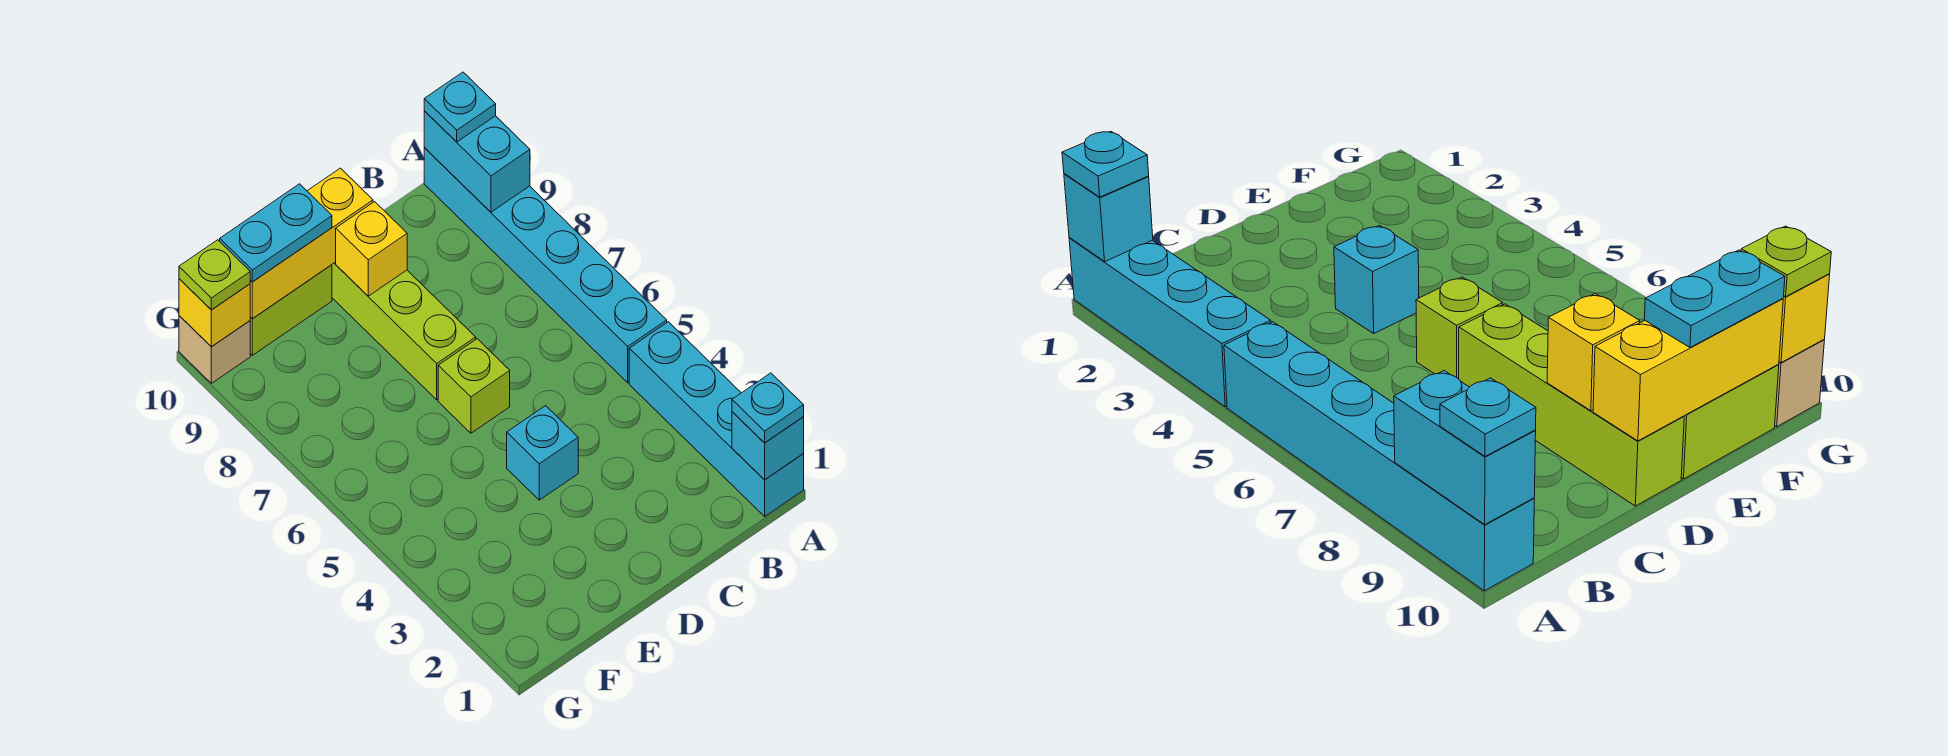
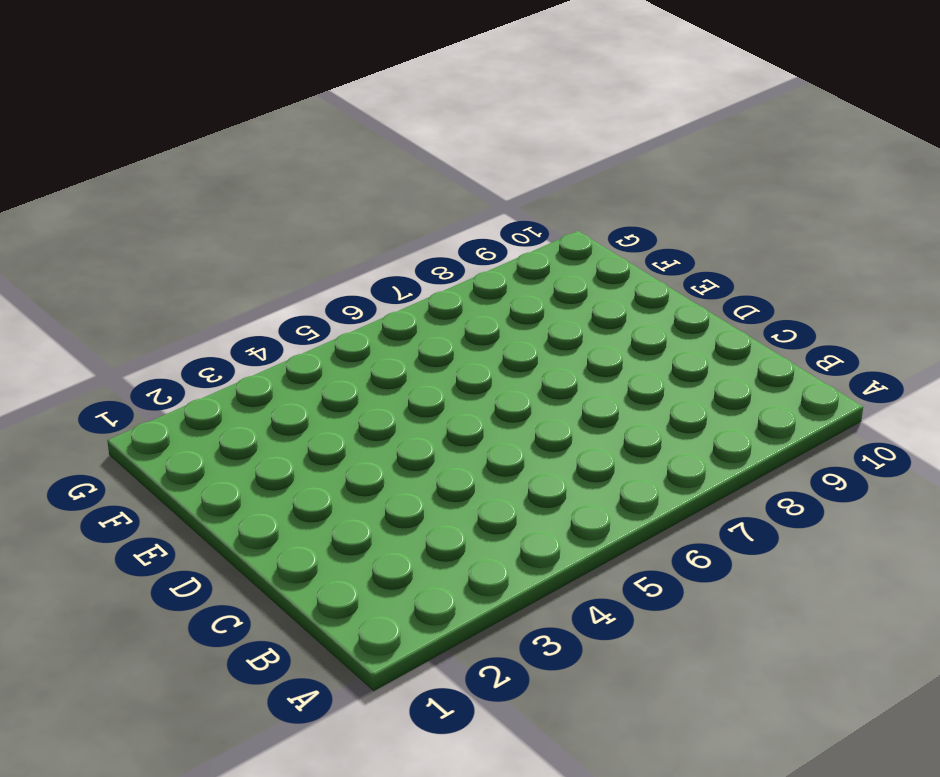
none -> cyan brick A1:A4 level 1
none -> cyan brick A5:A10 level 1
none -> cyan brick D4 level 1

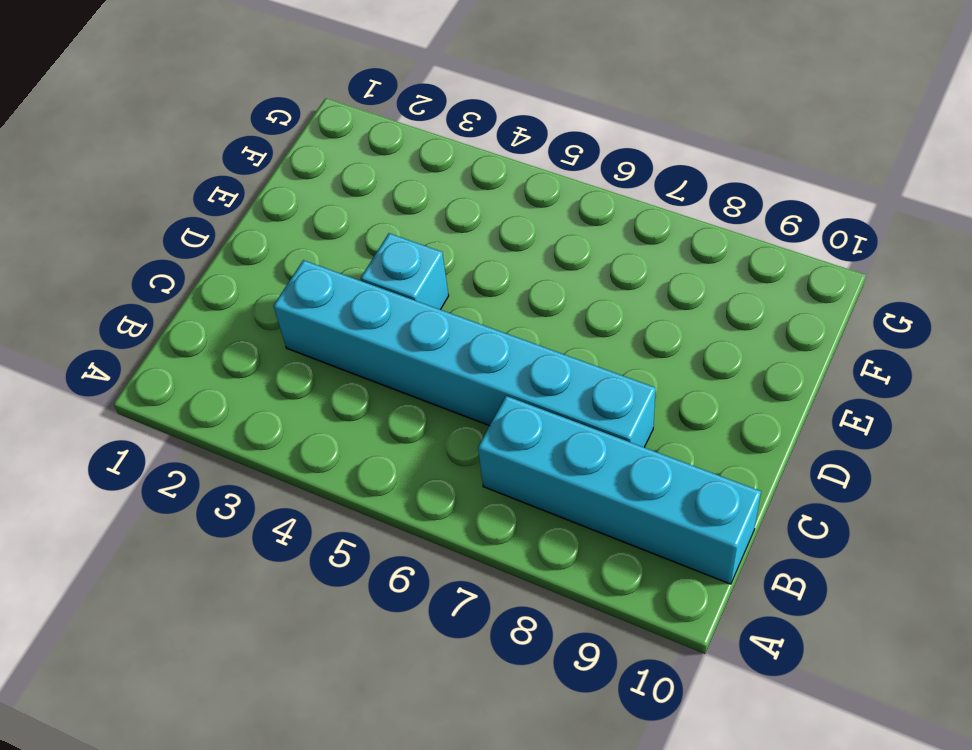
cyan brick B7:B10 level 1 -> cyan brick A1:A4 level 1
cyan brick C3:C8 level 1 -> cyan brick A5:A10 level 1
none -> lime brick D6 level 1
none -> lime brick D7:D10 level 1
none -> lime brick E10:F10 level 1

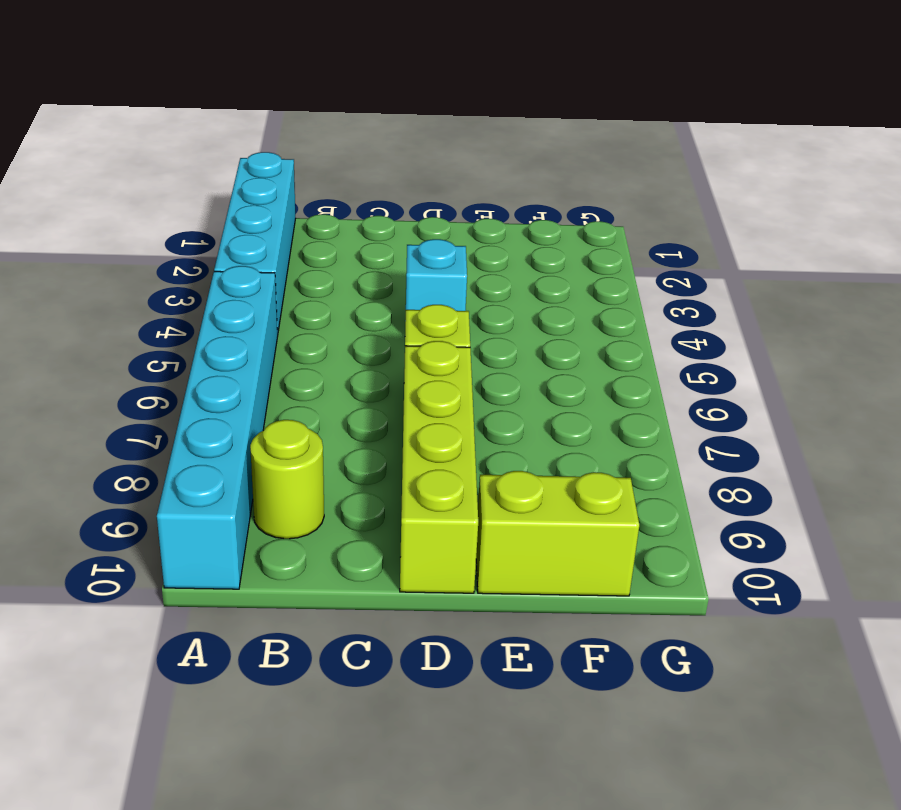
lime round brick B9 level 1 -> none
none -> tan brick G10 level 1
none -> cyan brick A1 level 2
none -> cyan brick A9:A10 level 2

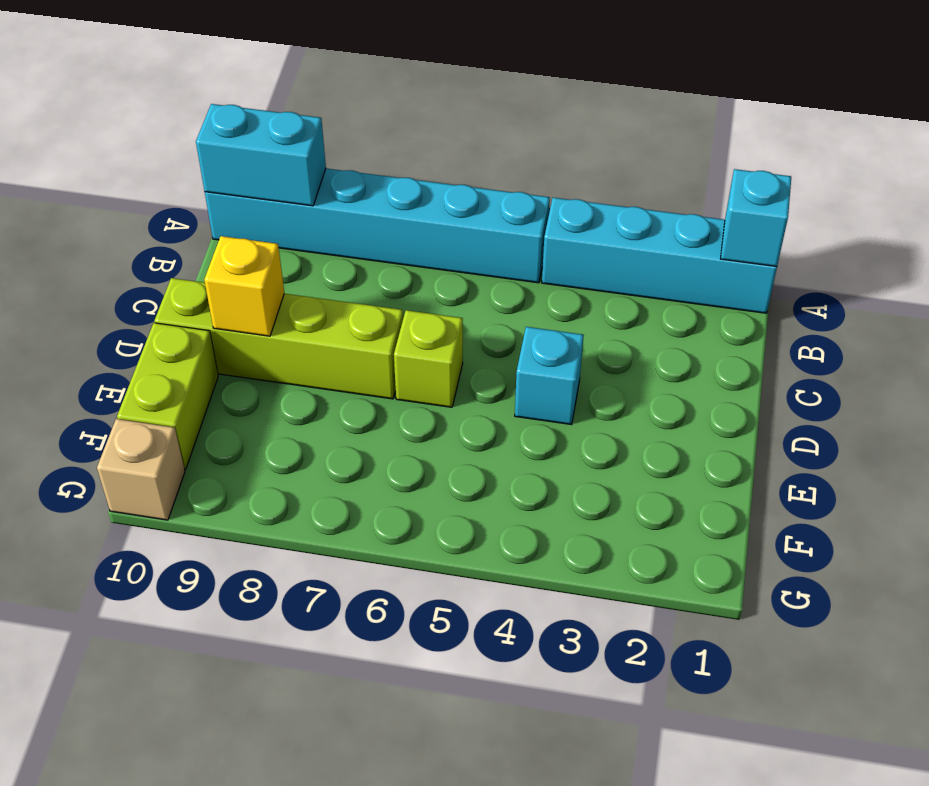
none -> yellow brick D10:F10 level 2
none -> yellow brick G10 level 2
none -> cyan plate A1 level 3

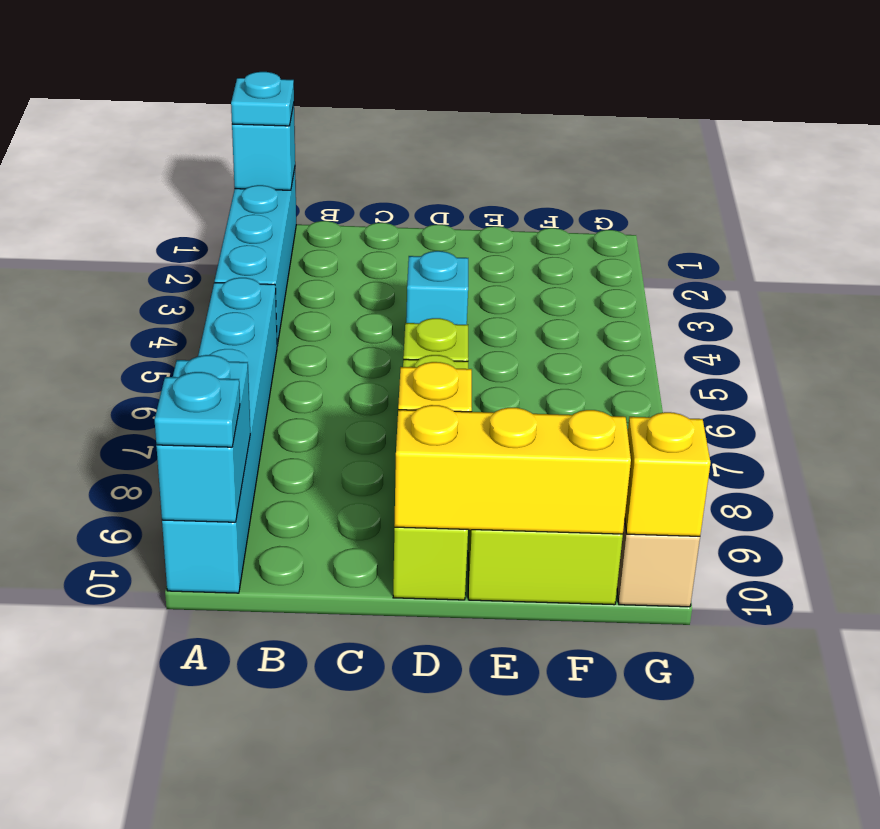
none -> cyan plate E10:F10 level 3
none -> lime plate G10 level 3

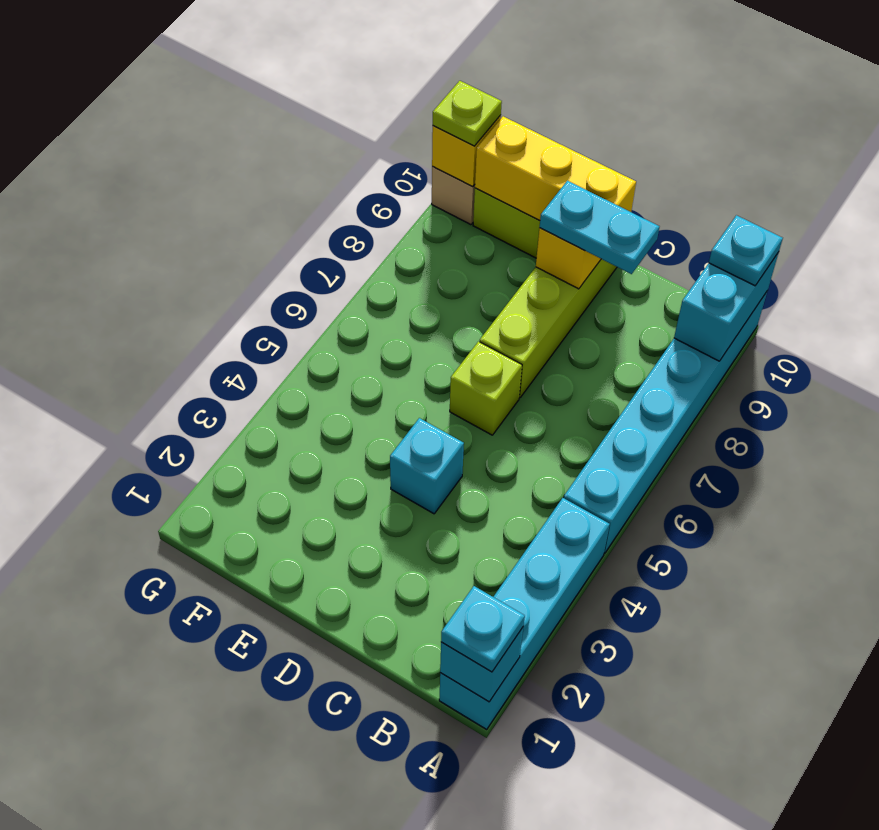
cyan plate C9:D9 level 3 -> cyan plate E10:F10 level 3

